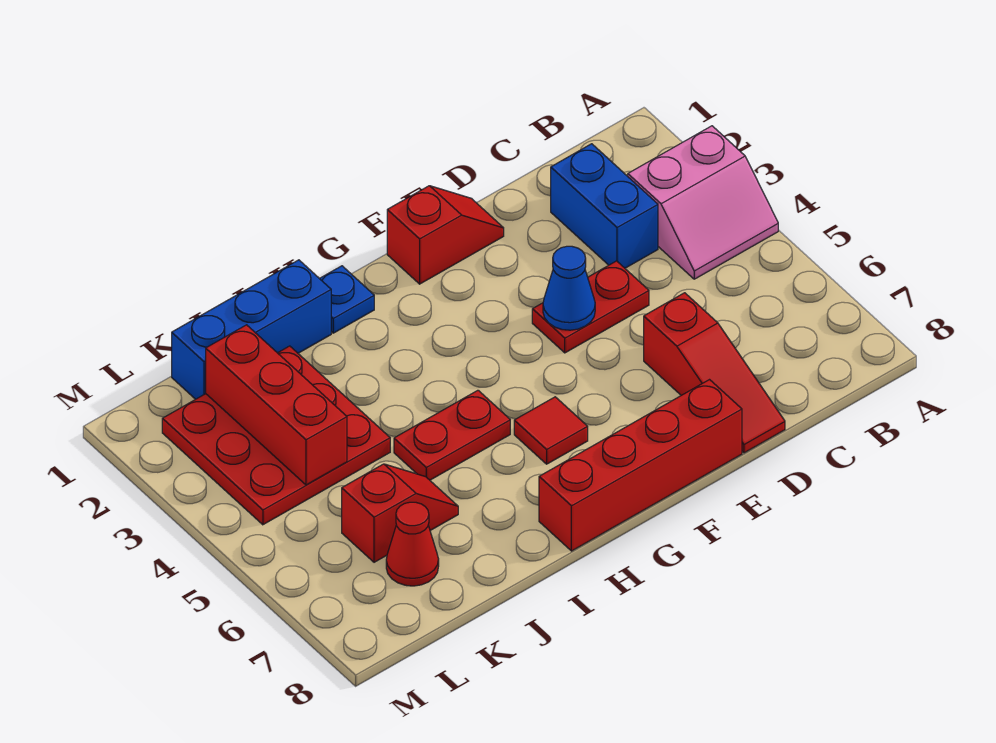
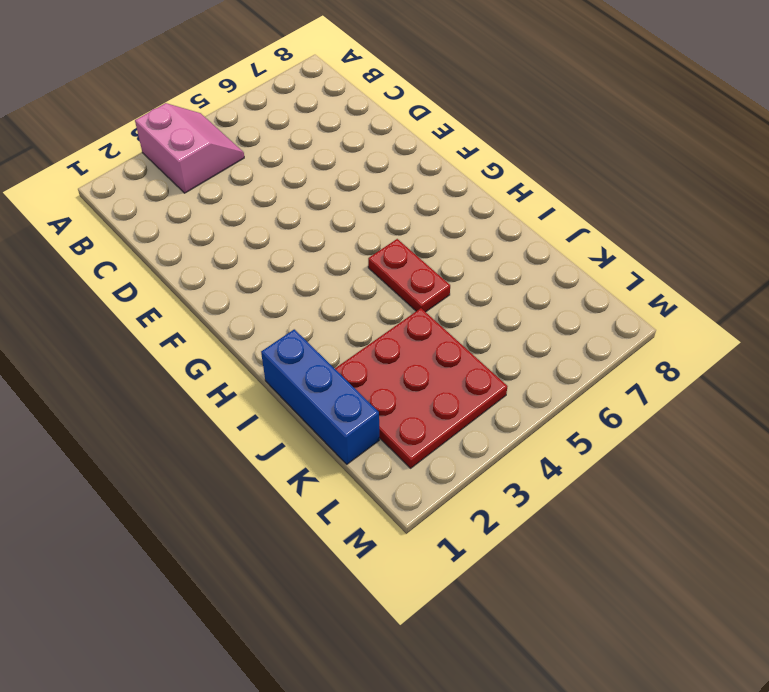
none -> blue brick C2:C3 level 1
none -> red plate D4:E4 level 1
none -> red slope D6:D8 level 1 top 6

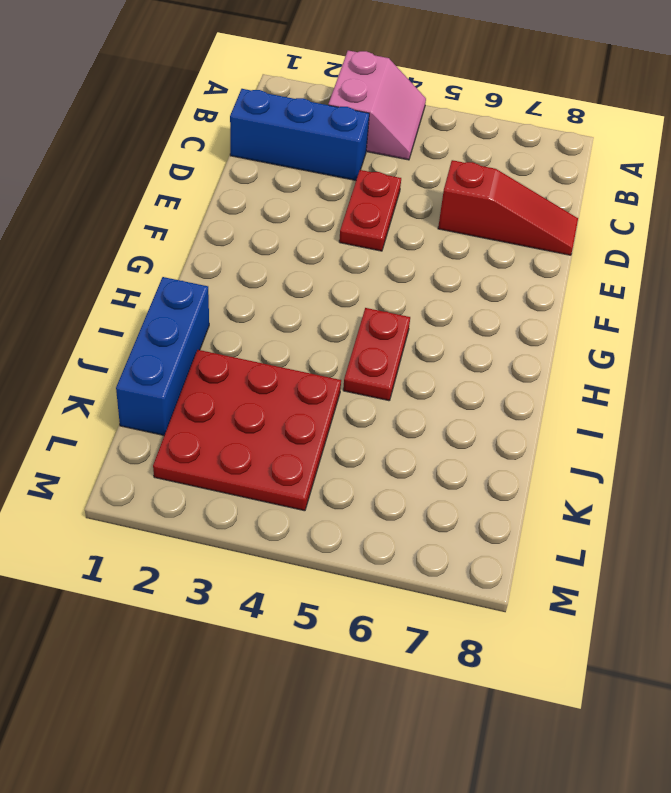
blue brick C1:C3 level 1 -> blue brick C2:C3 level 1
none -> red slope E1:F1 level 1 top F
none -> red brick E8:H8 level 1
none -> red tile G6 level 1

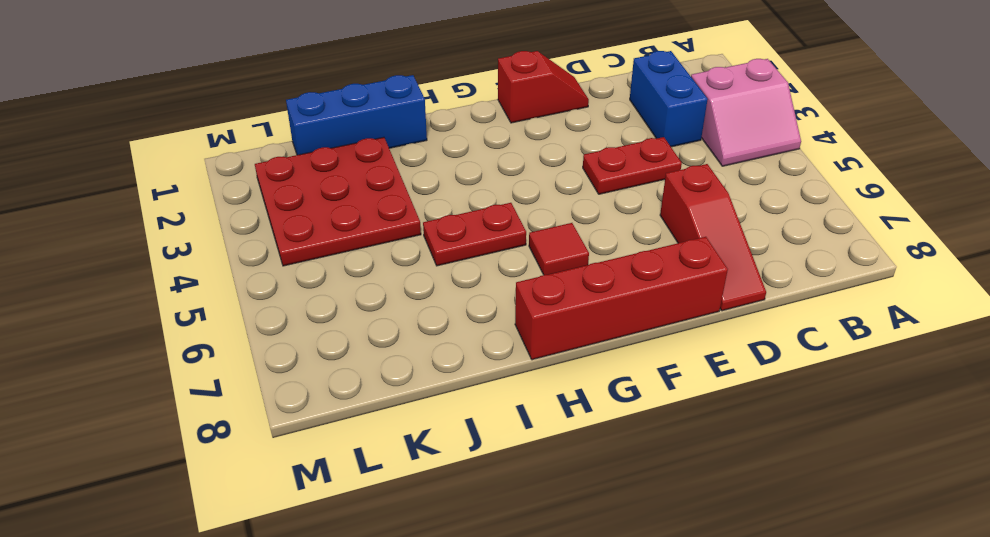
none -> blue plate H1 level 1
none -> red slope J6:K6 level 1 top K
none -> red cone K7 level 1

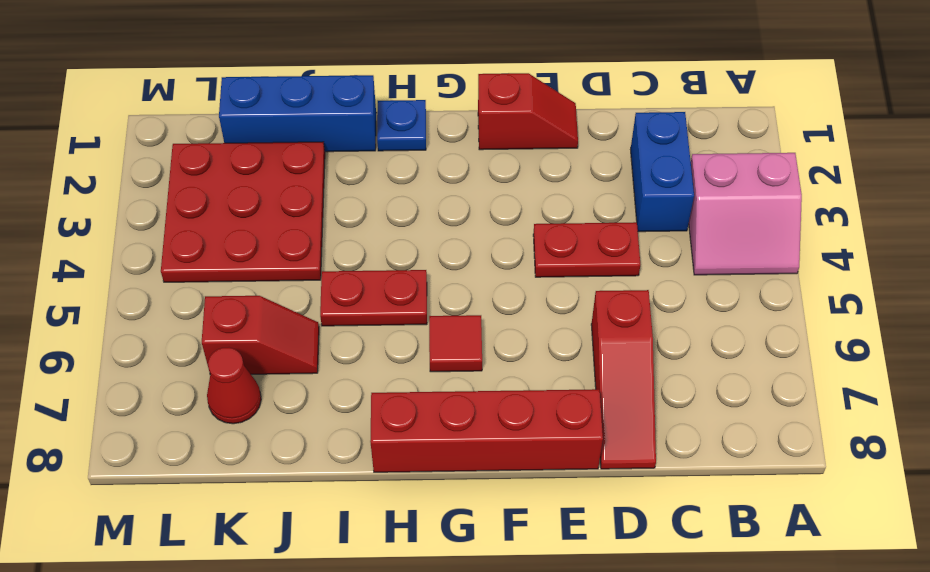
none -> blue cone E4 level 2
none -> red brick K2:K4 level 2

